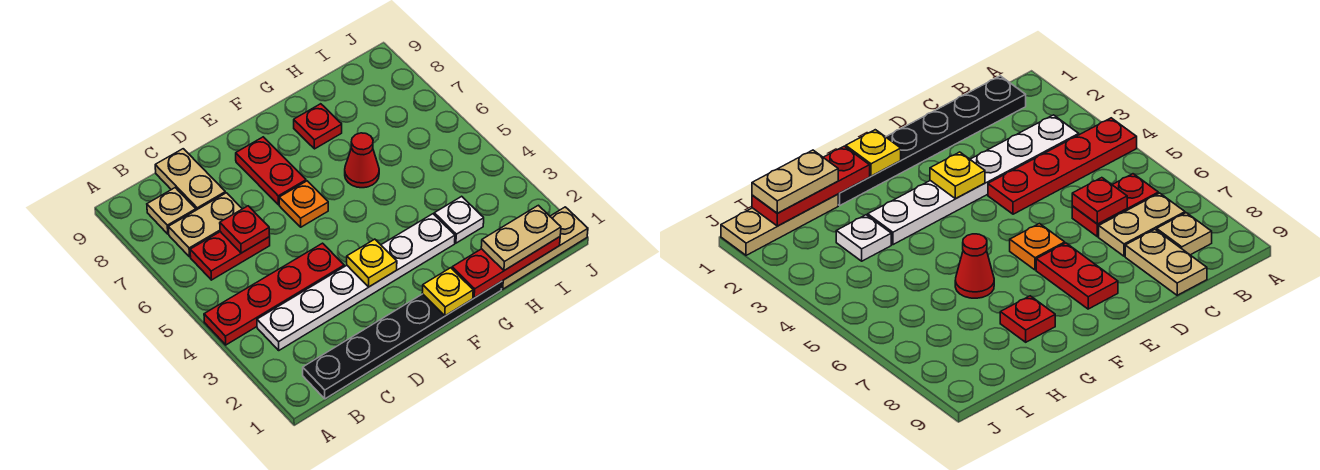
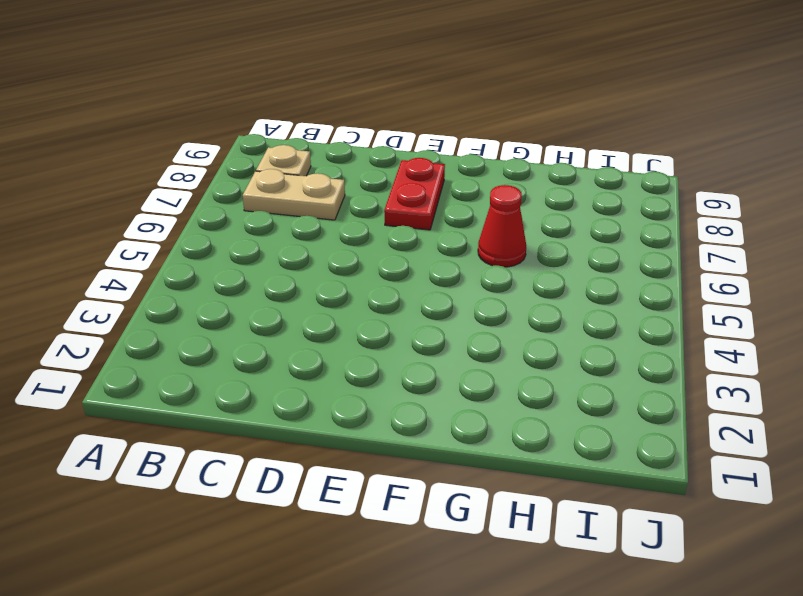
none -> red plate A4:D4 level 1
none -> black plate B1:G1 level 1
none -> white plate B3:G3 level 1

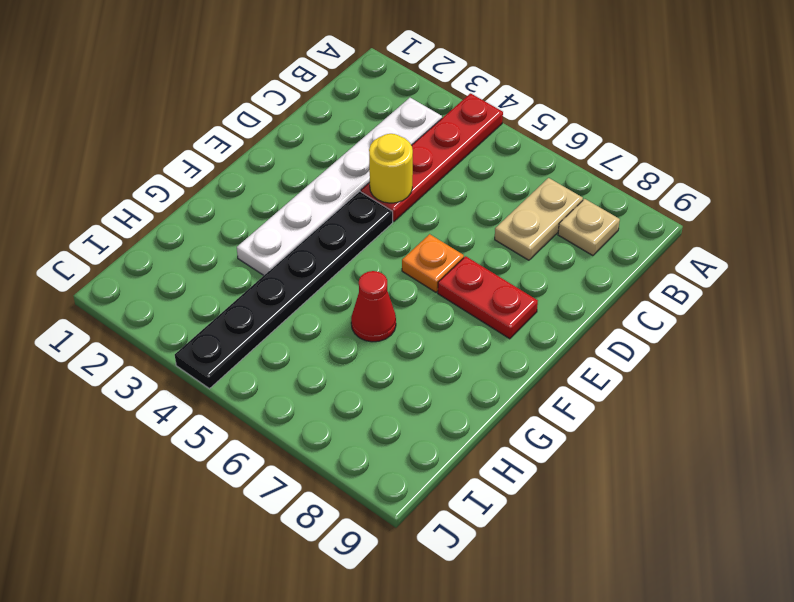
yellow round brick D4 level 2 -> none
black plate E4:J4 level 1 -> black plate B1:G1 level 1
none -> red plate B6:C6 level 1
none -> tan plate C8:C9 level 1
none -> red plate G8 level 1

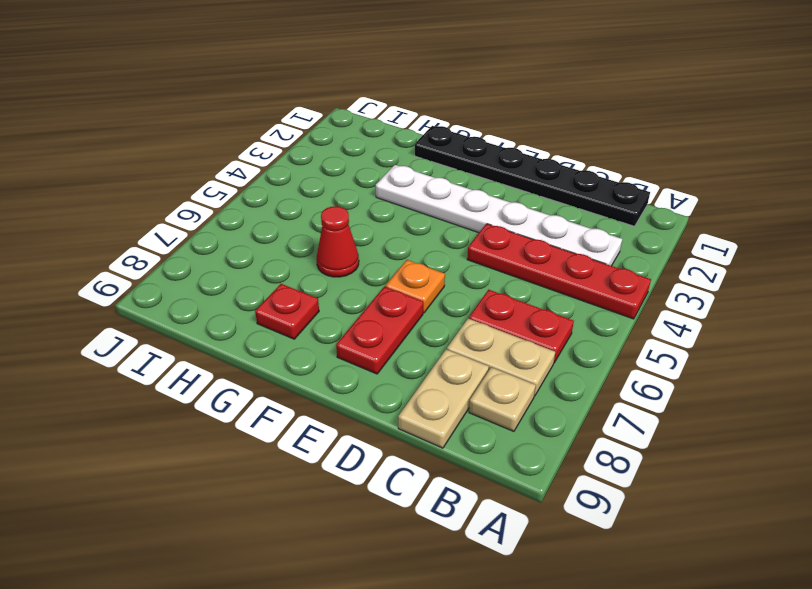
none -> tan plate H1:J1 level 1
none -> white plate H3 level 1
none -> red plate C6 level 2

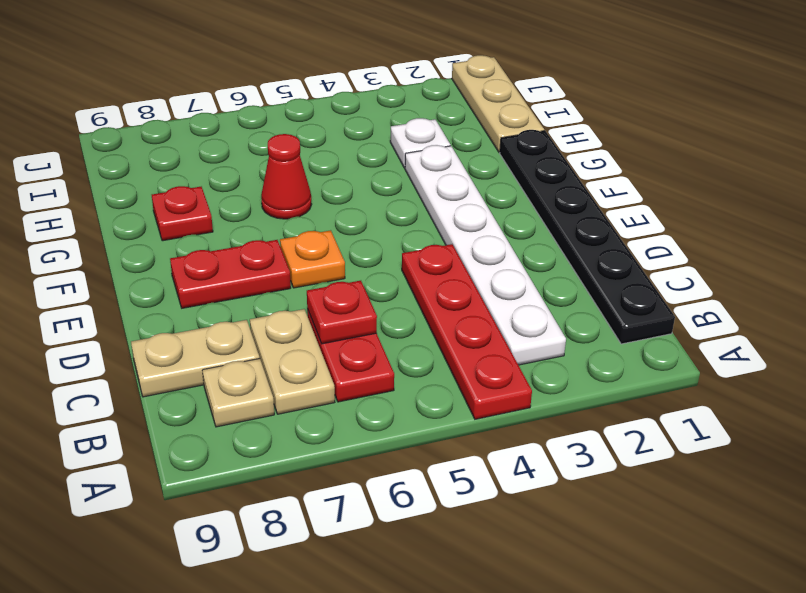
none -> yellow plate E3 level 2
none -> yellow plate F1 level 2
none -> red plate G1:I1 level 2

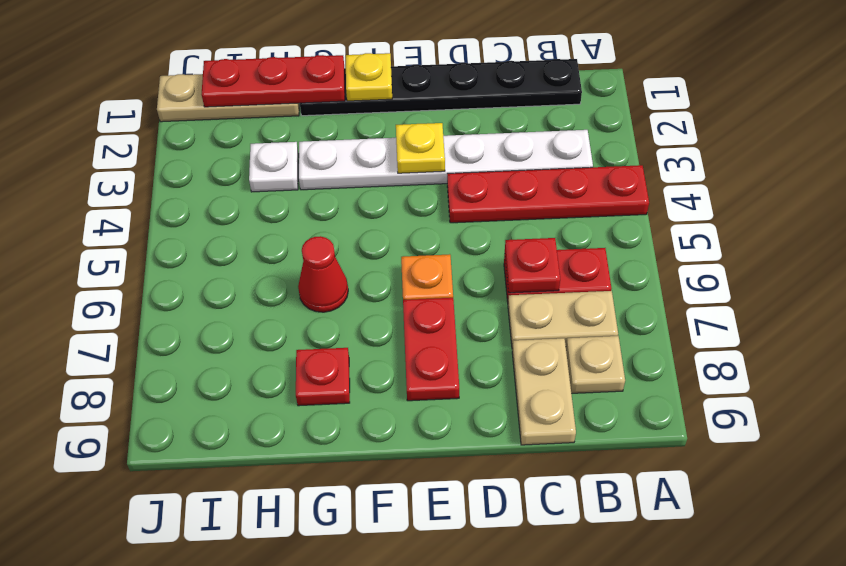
none -> tan plate H1:I1 level 3

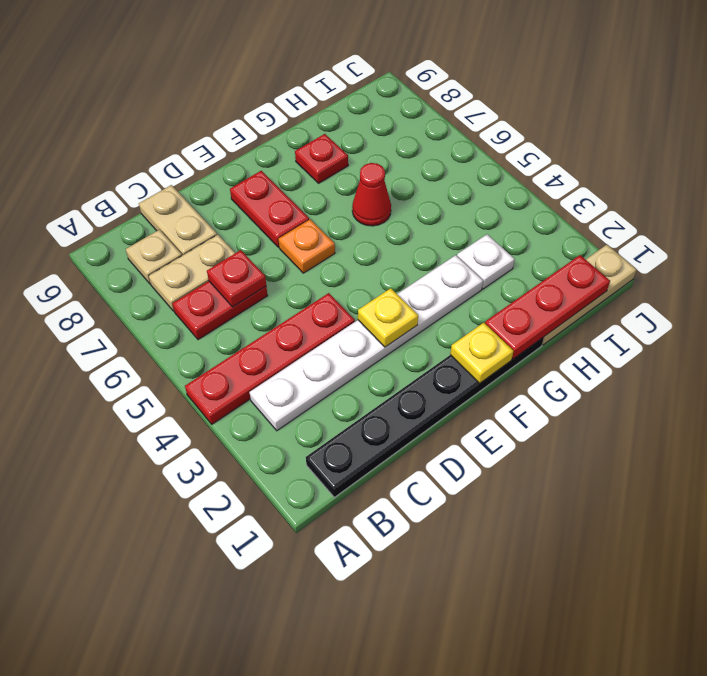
none -> tan plate H1:I1 level 3

